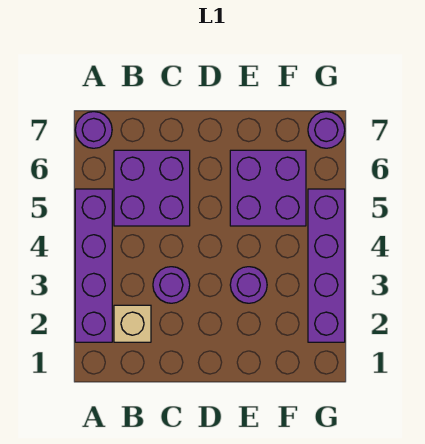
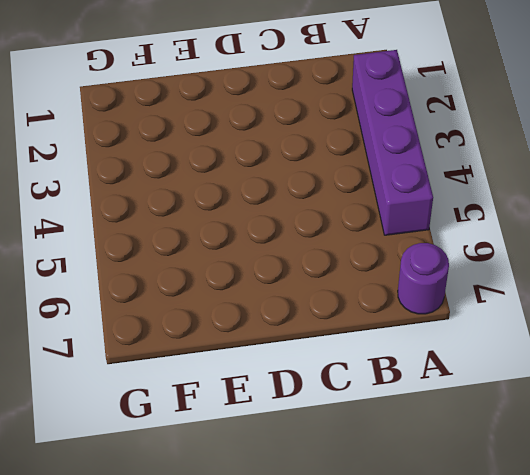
none -> tan brick B2 level 1
none -> purple brick B5:C6 level 1

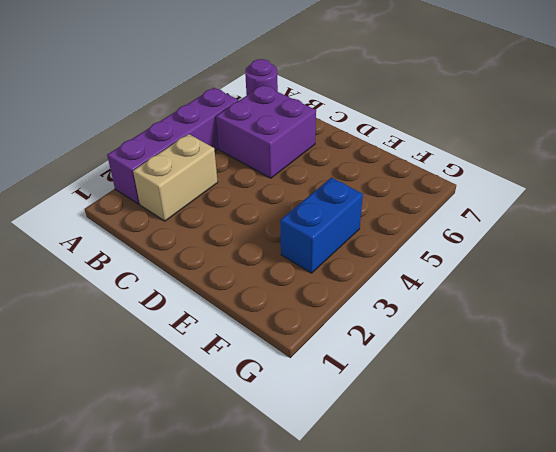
tan brick B2:B3 level 1 -> tan brick B2 level 1
blue brick F3:F4 level 1 -> none
none -> purple round brick C3 level 1
none -> purple round brick E3 level 1

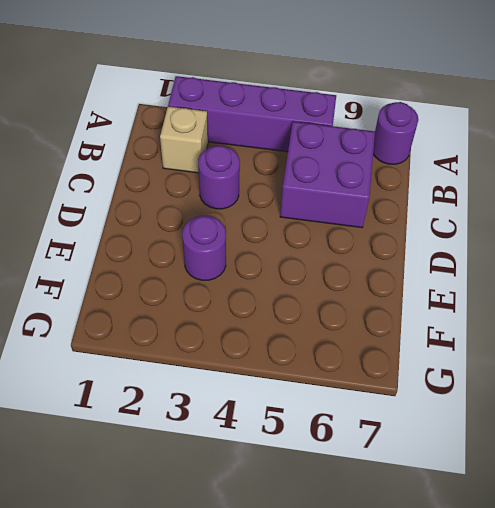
none -> purple brick E5:F6 level 1
none -> purple brick G2:G5 level 1

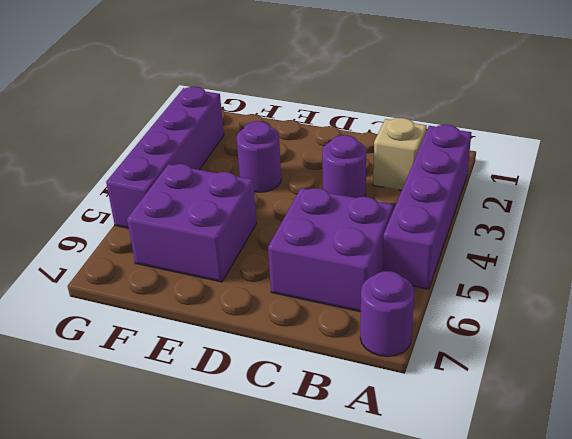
none -> purple round brick G7 level 1

